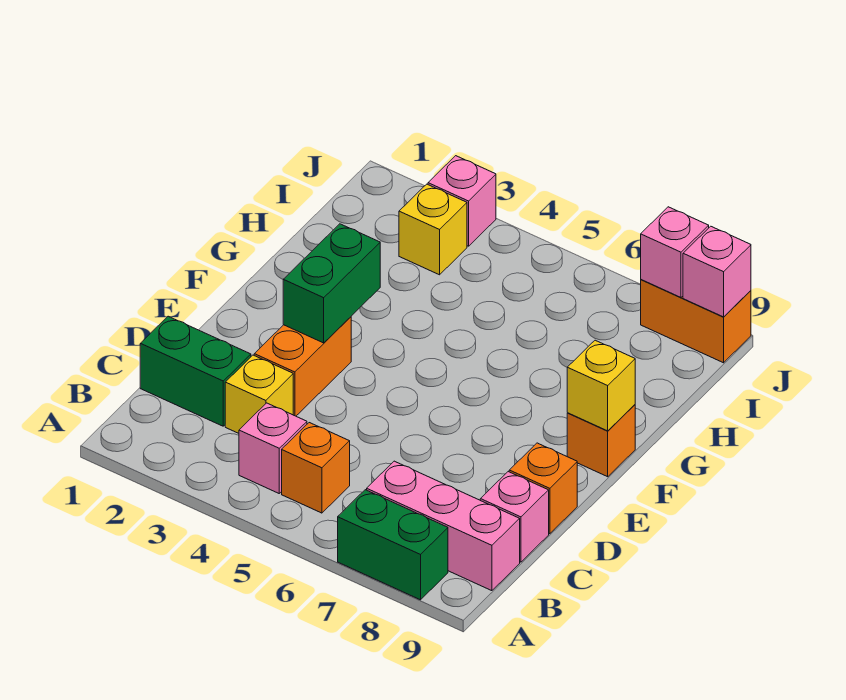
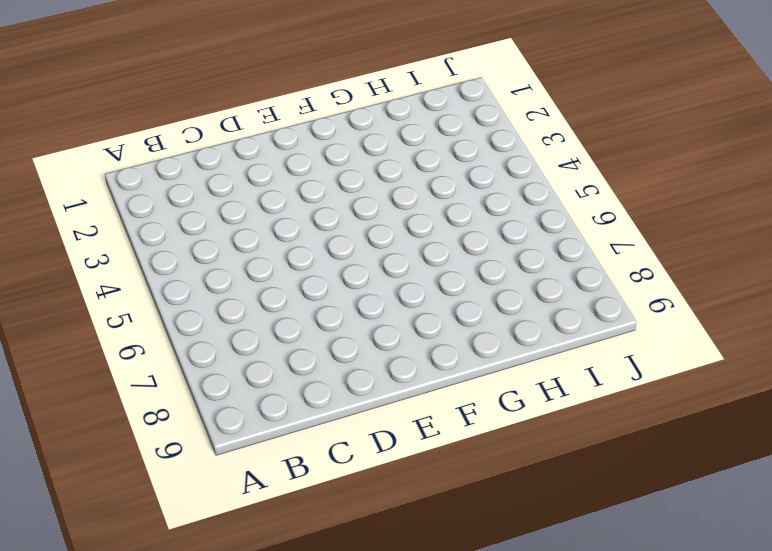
none -> green brick A7:A8 level 1
none -> pink brick B4 level 1
none -> orange brick B5 level 1

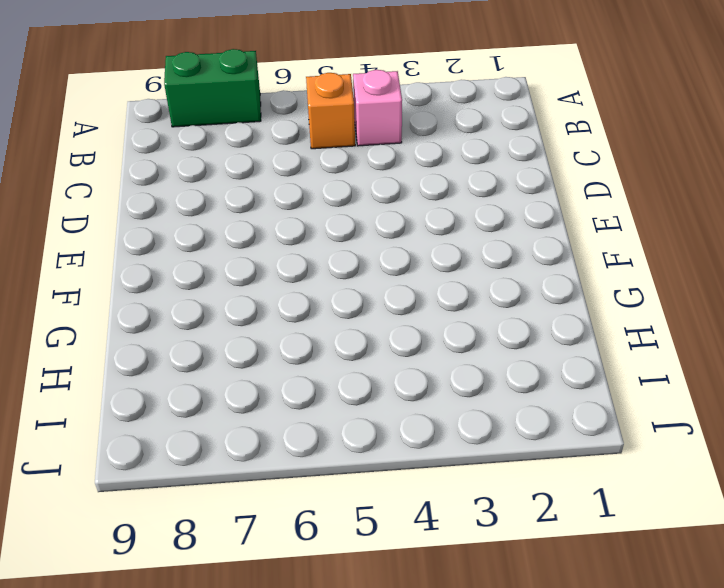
none -> pink brick B7:B9 level 1
none -> green brick C1:C2 level 1
none -> yellow brick C3 level 1

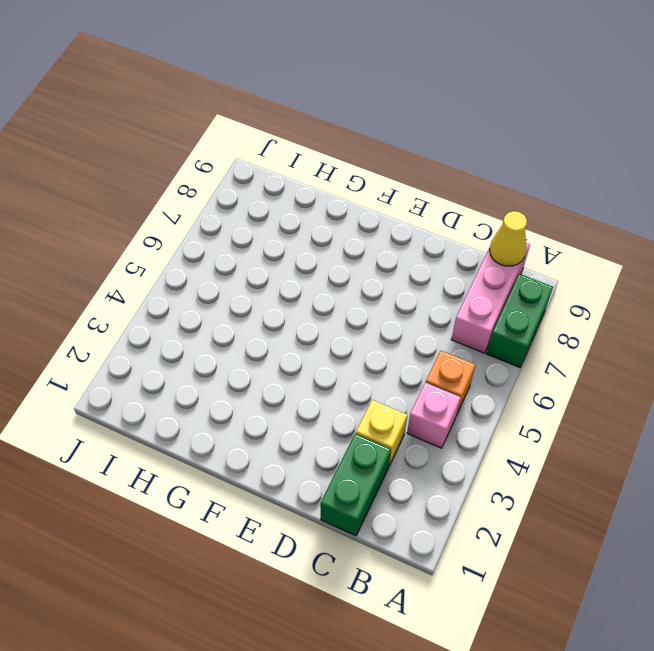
yellow cone B9 level 2 -> none
none -> pink brick C9 level 1
none -> orange brick D3:E3 level 1
none -> orange brick D9 level 1

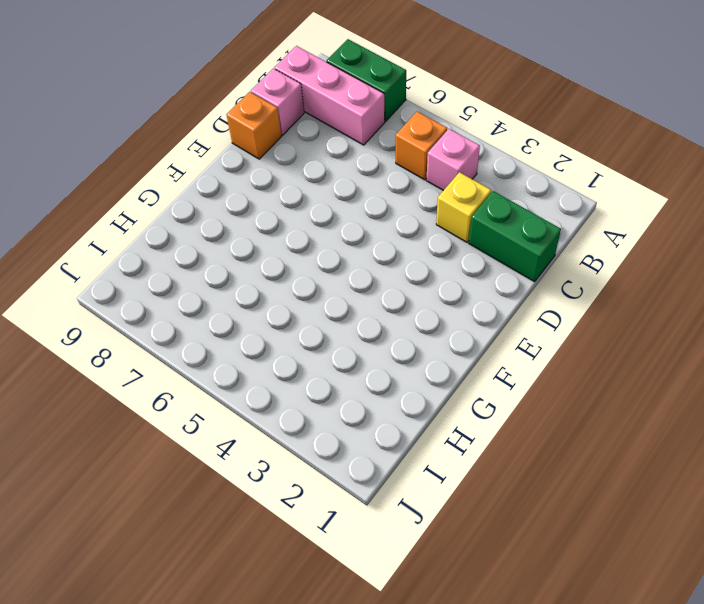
none -> orange brick D3:E3 level 1
none -> orange brick F9 level 1
none -> yellow brick I3 level 1

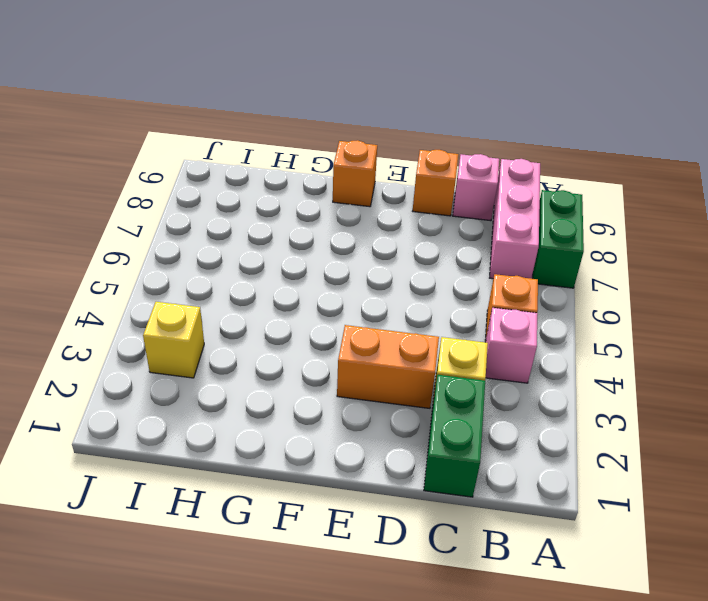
none -> pink brick J3 level 1
none -> orange brick J8:J9 level 1
none -> green brick E3:F3 level 2

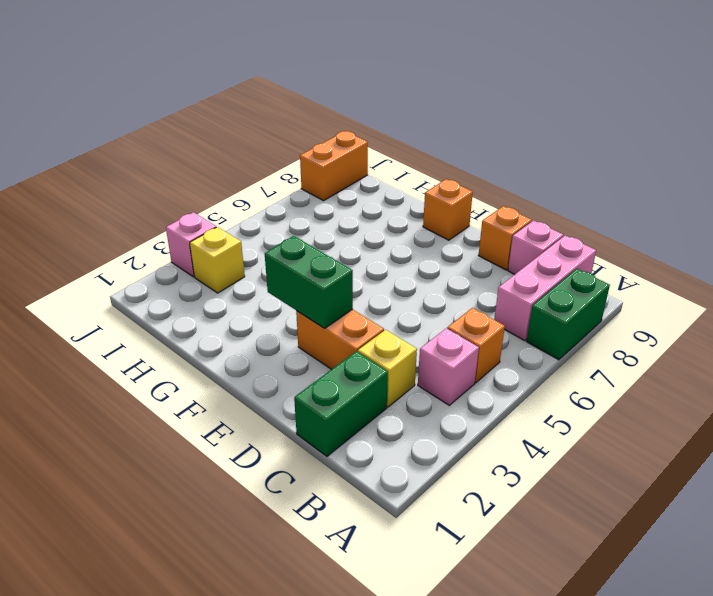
none -> yellow brick F9 level 2
none -> pink brick J8 level 2
none -> pink brick J9 level 2

